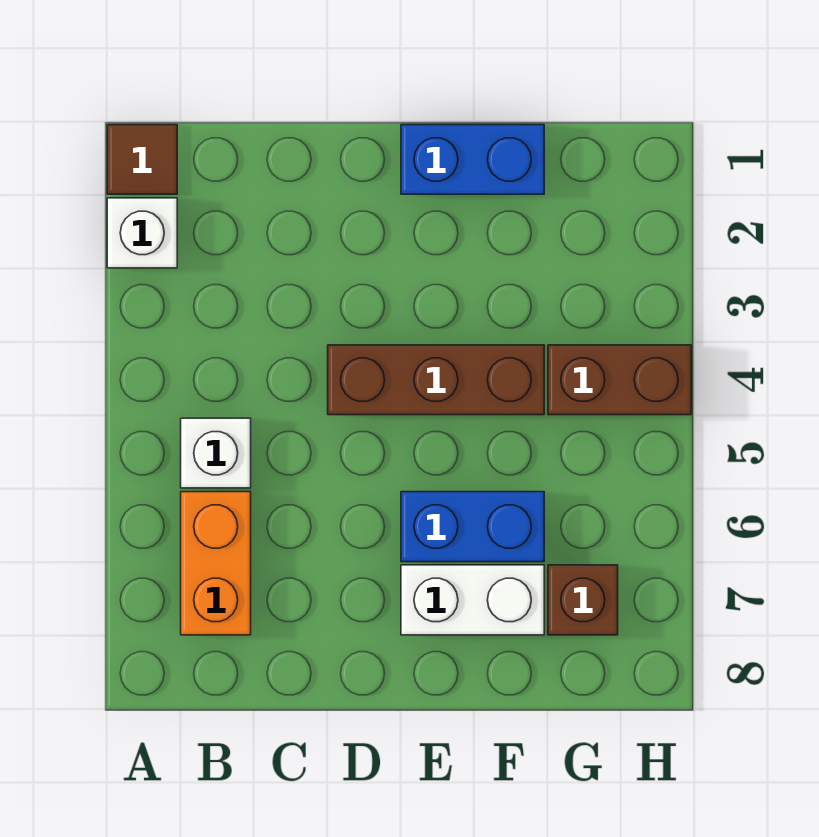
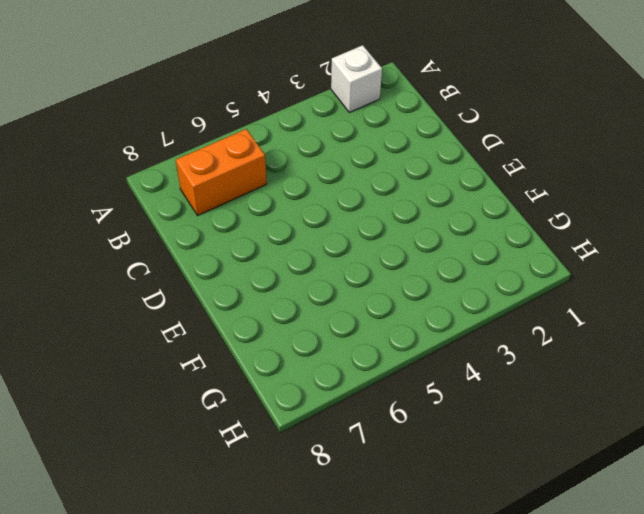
none -> brown tile A1 level 1
none -> white brick B5 level 1

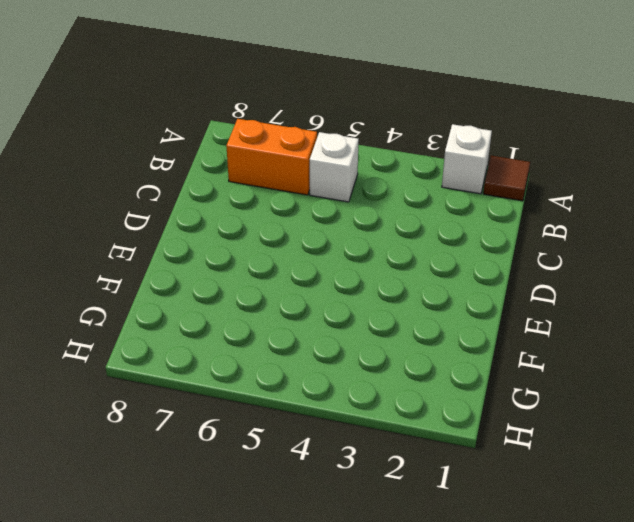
none -> brown brick D4:F4 level 1
none -> blue brick E1:F1 level 1

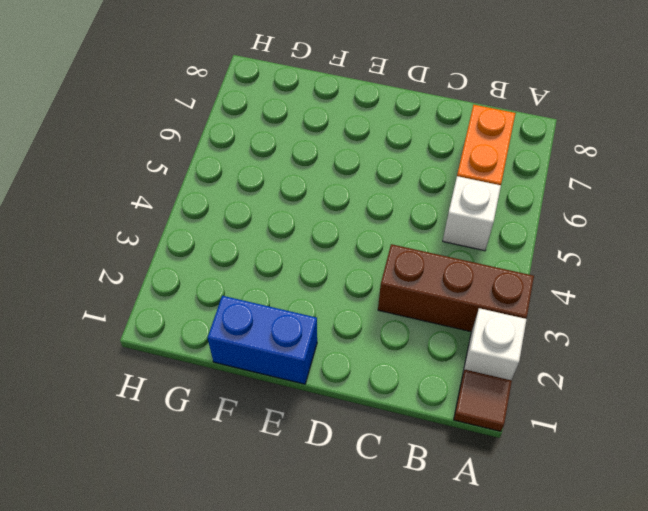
brown brick A3:C3 level 1 -> brown brick D4:F4 level 1
none -> blue brick E6:F6 level 1
none -> white brick E7:F7 level 1

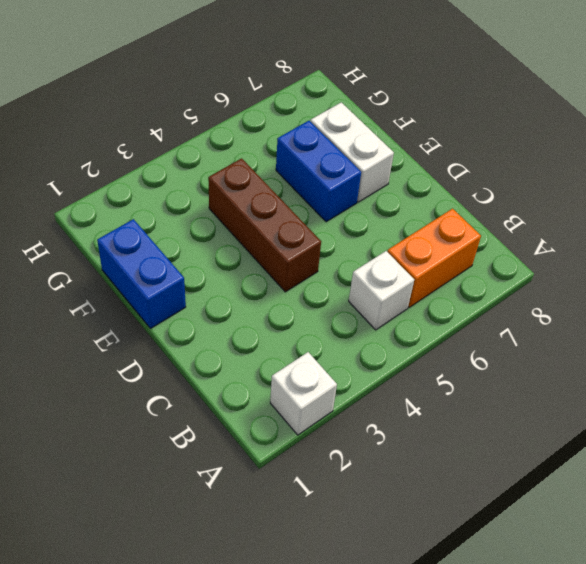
none -> brown tile A1 level 1
none -> brown brick G4:H4 level 1

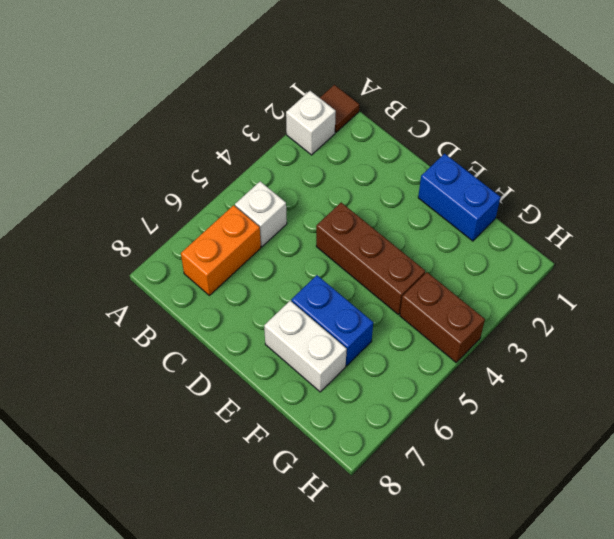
none -> brown brick G7 level 1

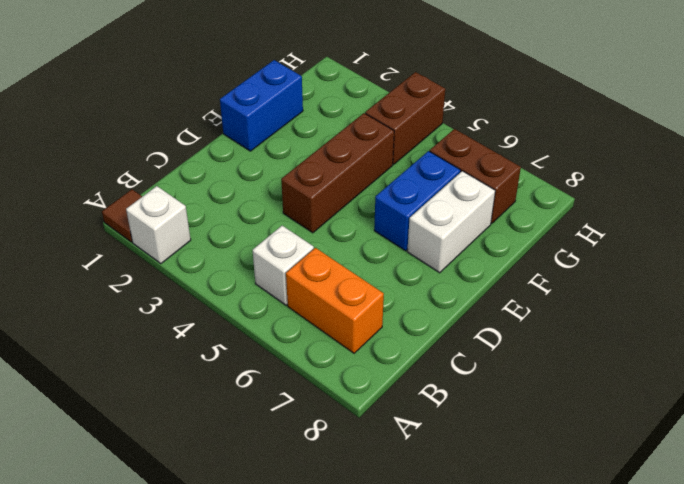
brown brick G6:G7 level 1 -> brown brick G7 level 1

